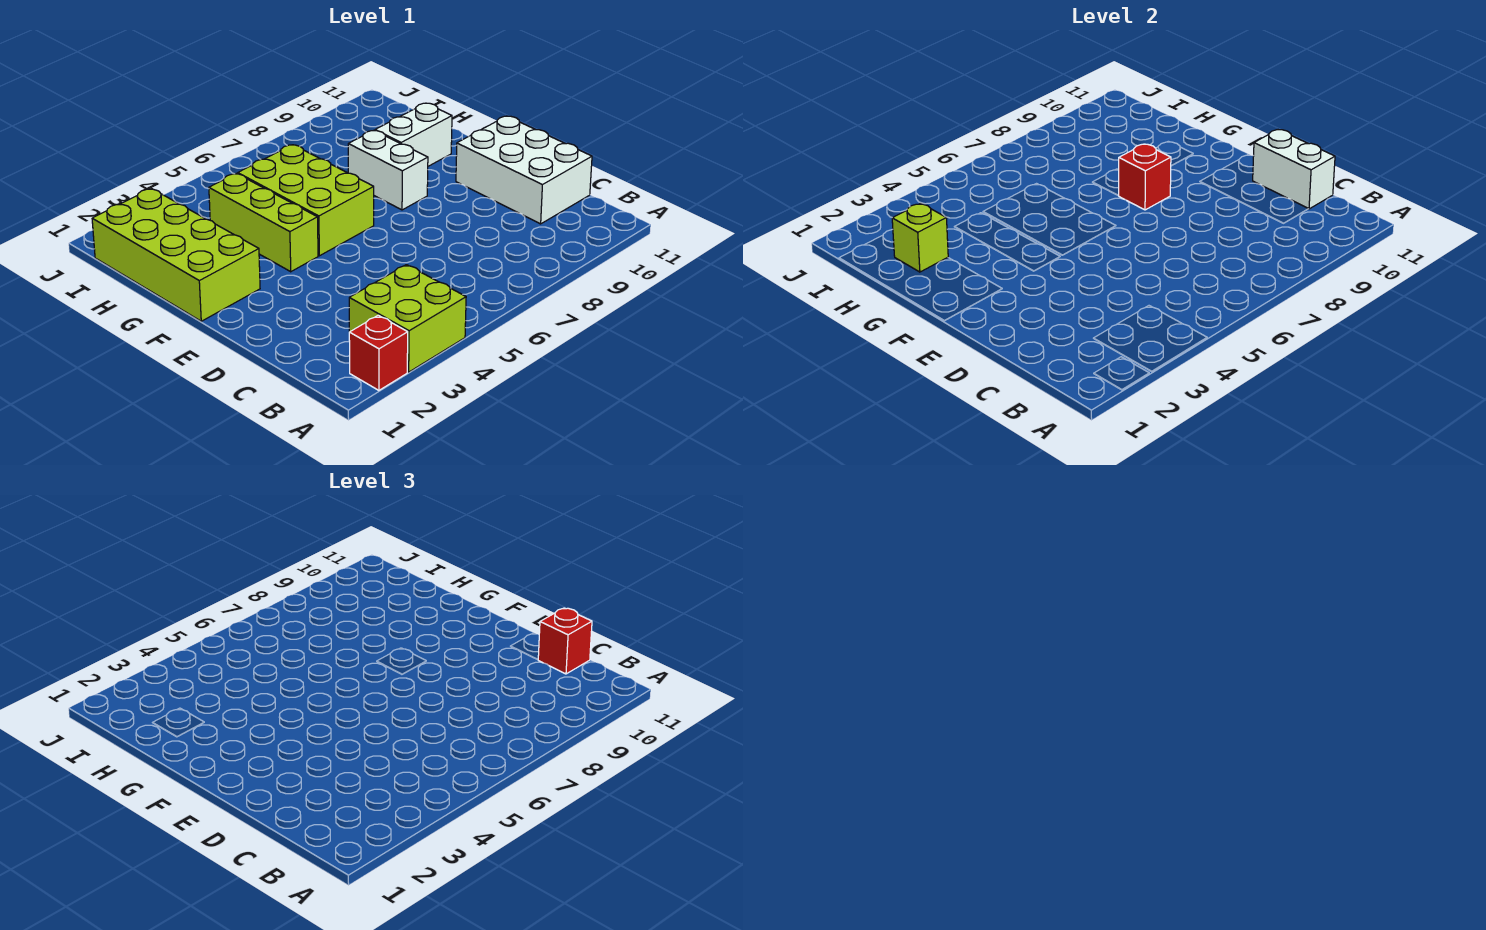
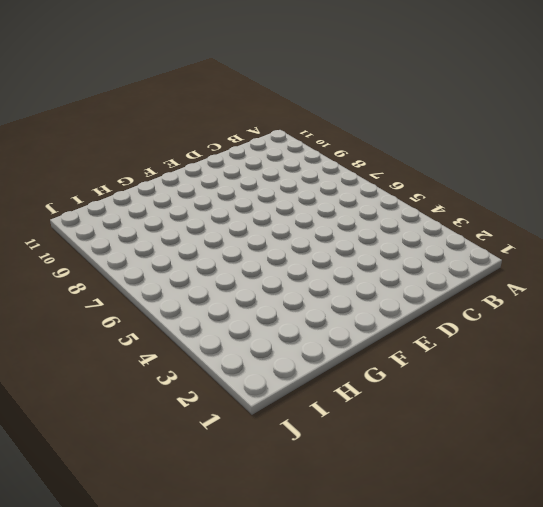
none -> red brick A2 level 1
none -> lime brick A3:B4 level 1
none -> white brick C10:E11 level 1

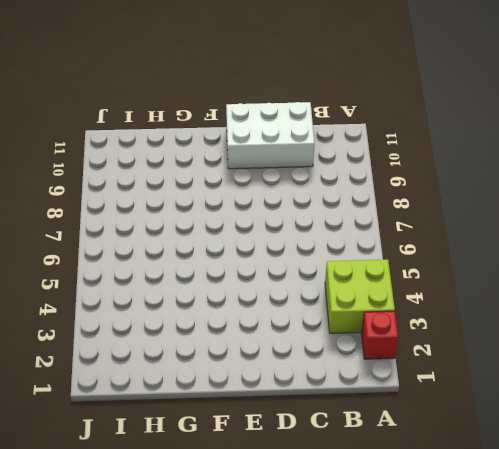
none -> lime brick F1:I2 level 1
none -> lime brick F4:H4 level 1
none -> lime brick F5:H6 level 1

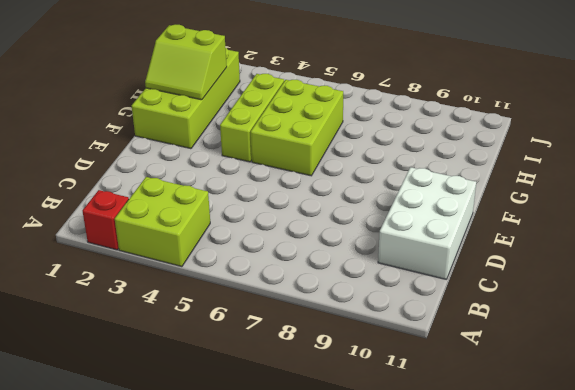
lime slope G1:H2 level 2 top H -> lime brick H2 level 2
none -> white brick F8:G8 level 1
none -> white brick G9:G10 level 1
none -> white brick C11:D11 level 2

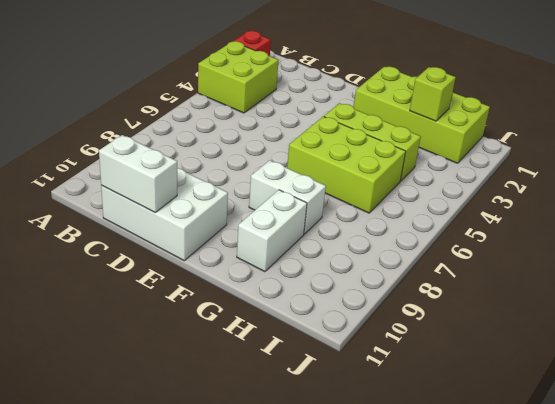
none -> red brick F8 level 2
none -> red brick C11 level 3

